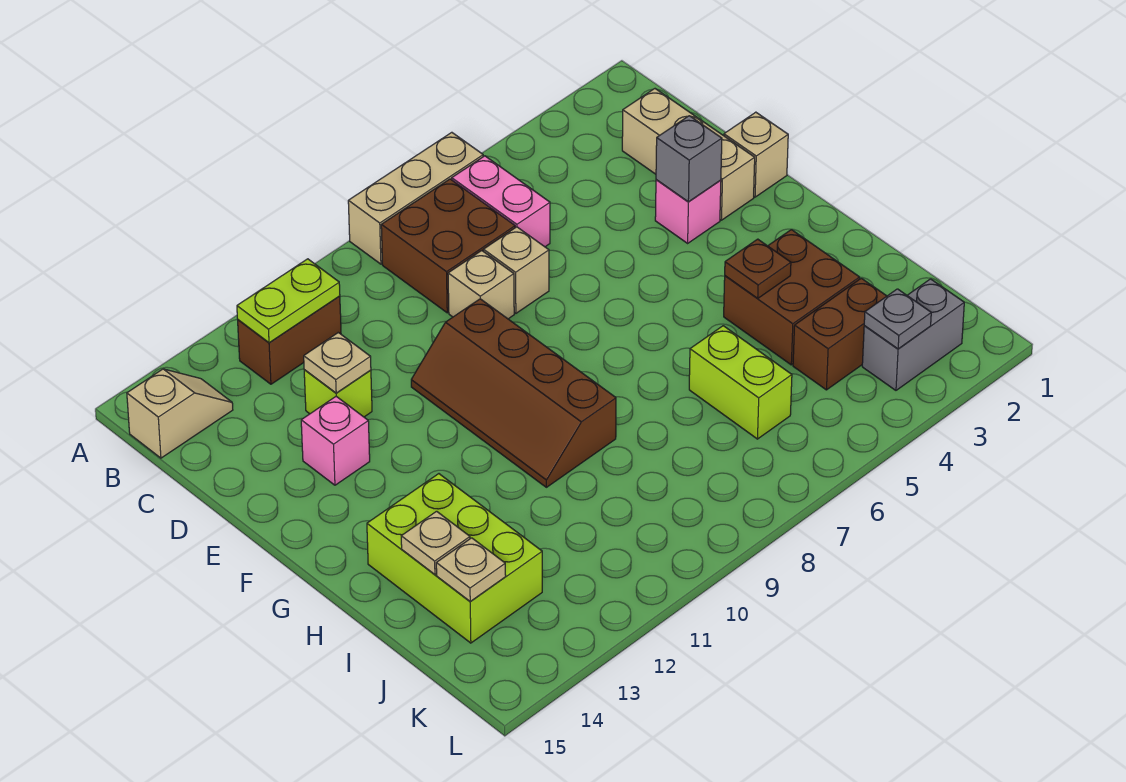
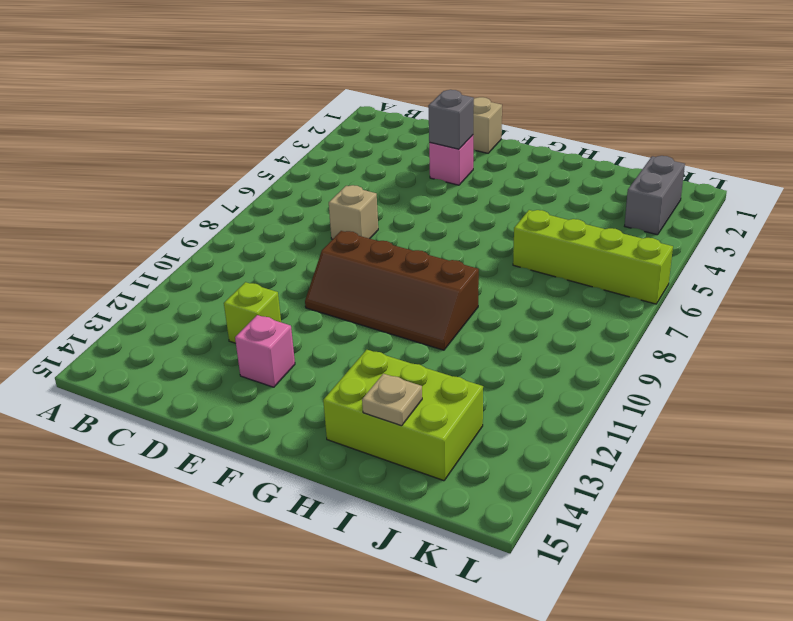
lime brick I6:L6 level 1 -> lime brick I6:J6 level 1
none -> tan brick A6:A8 level 1
none -> pink brick B6:C6 level 1
none -> brown brick B7:C8 level 1

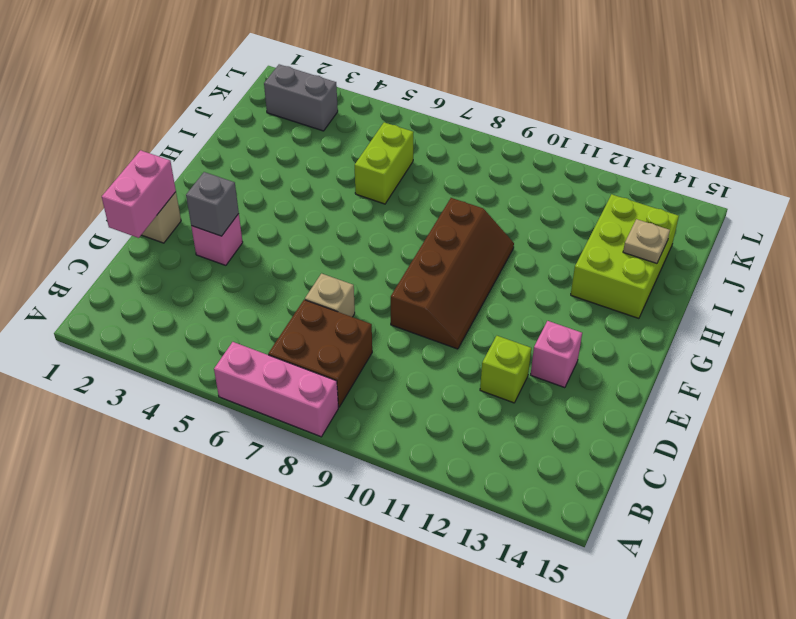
pink brick A6:A8 level 1 -> tan brick A6:A8 level 1
pink brick D1:E1 level 2 -> pink brick B6:C6 level 1
none -> brown brick B11:B12 level 1
none -> tan slope B14:B15 level 1 top 15
none -> tan brick C2:E2 level 1

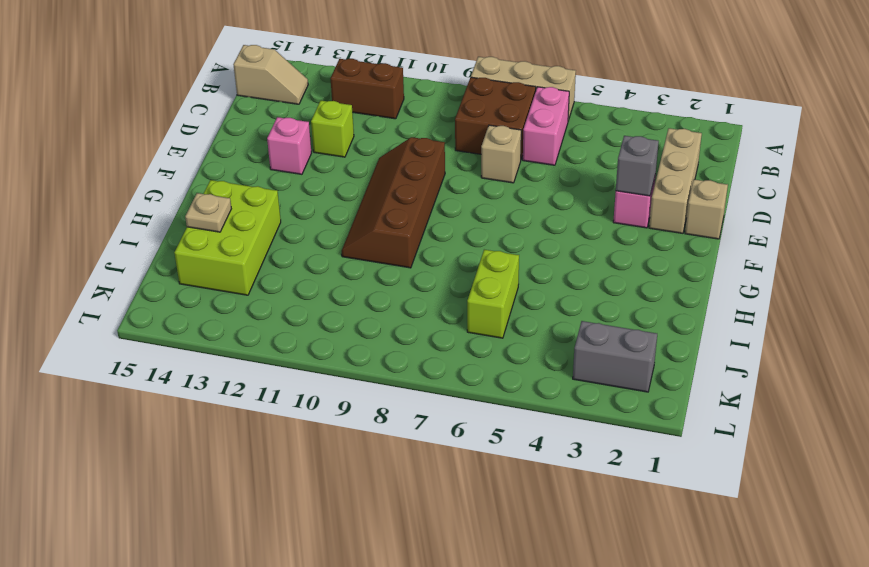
none -> tan brick D8 level 1
none -> brown brick H3:I4 level 1
none -> brown brick J3:J4 level 1

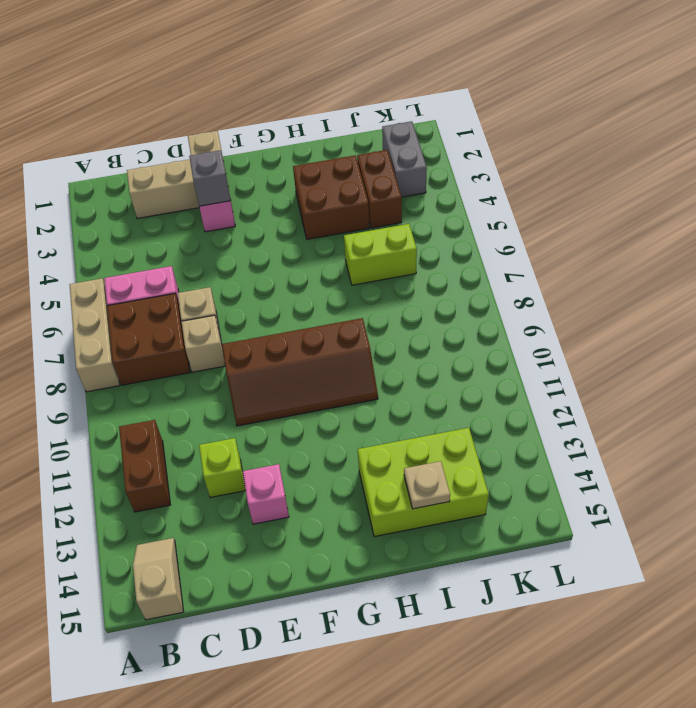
none -> lime plate B11:B12 level 2
none -> tan plate D12 level 2
none -> brown plate H4 level 2

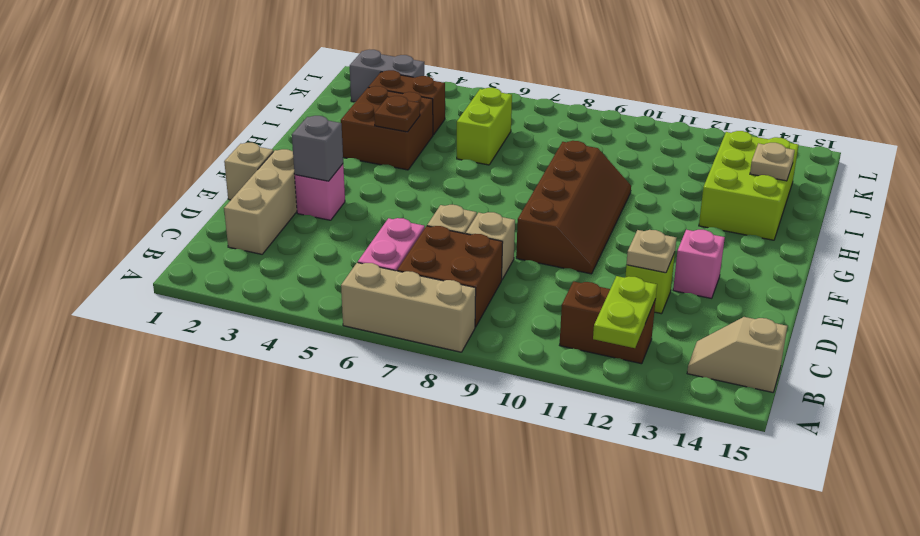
lime plate A12:B12 level 2 -> lime plate B11:B12 level 2
none -> tan plate J14 level 2
none -> grey plate K3 level 2

